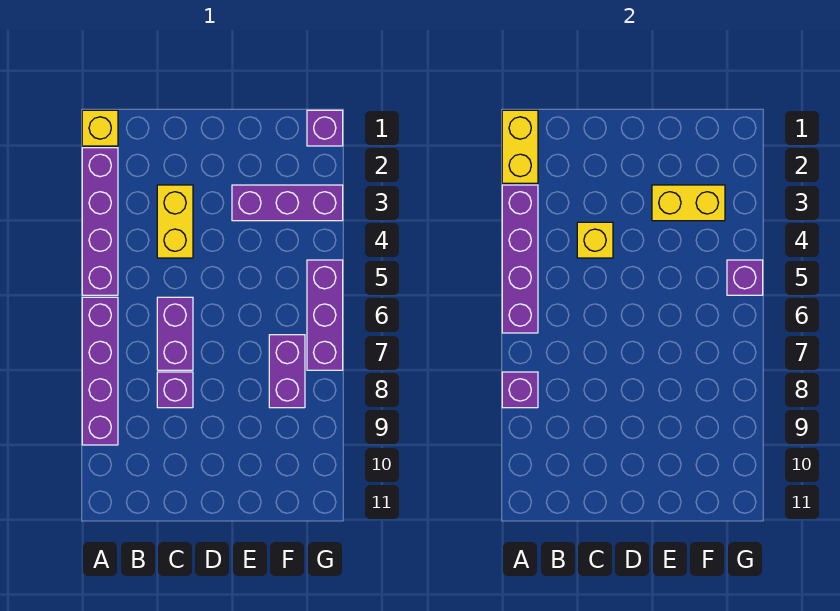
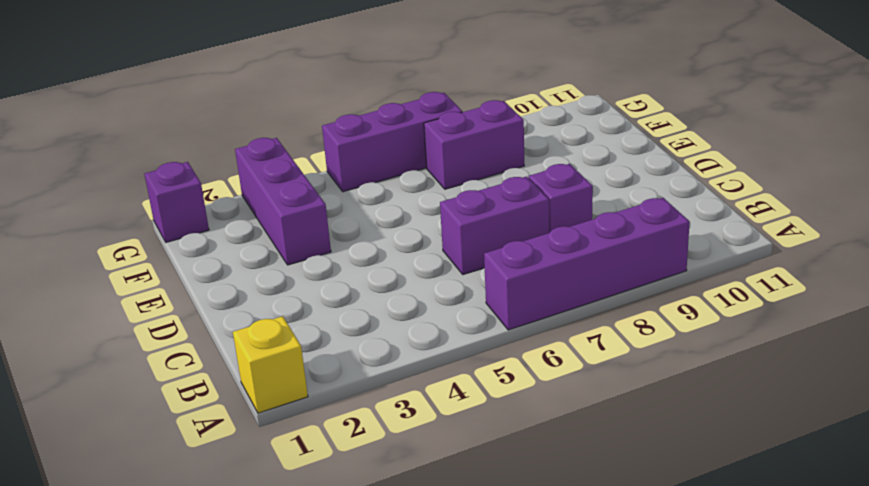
none -> purple brick A2:A5 level 1
none -> yellow brick C3:C4 level 1
none -> yellow brick A1:A2 level 2

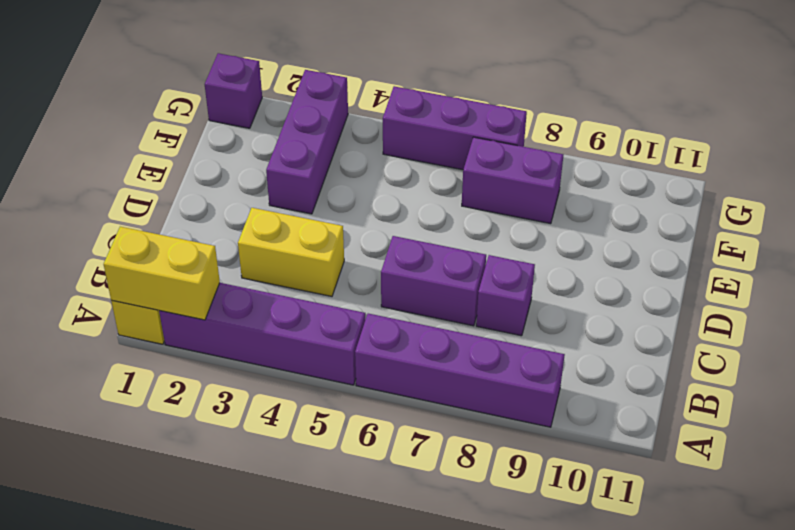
none -> purple brick A3:A6 level 2
none -> purple brick A8 level 2
none -> yellow brick C4 level 2

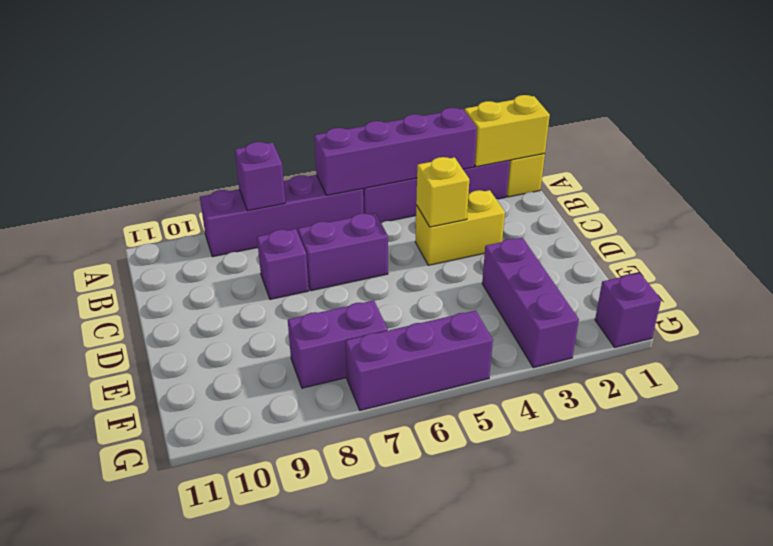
none -> yellow brick E3:F3 level 2
none -> purple brick G5 level 2

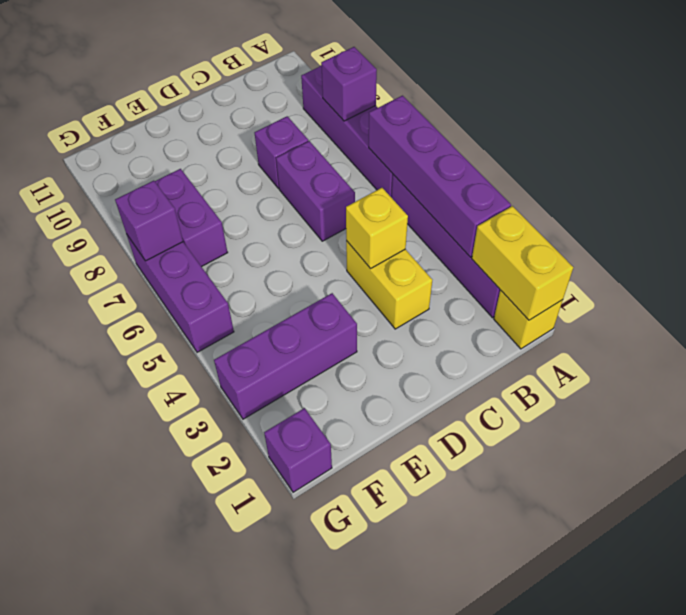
purple brick G7 level 2 -> purple brick G5 level 2
none -> yellow brick E3:F3 level 2

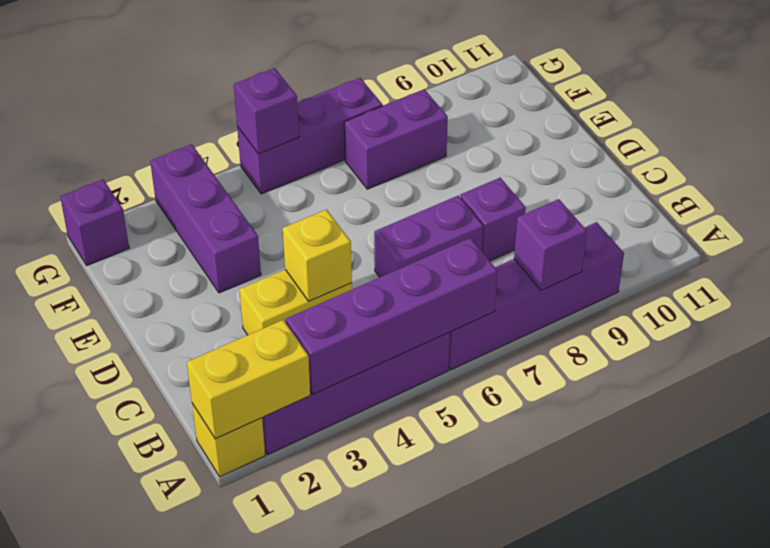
none -> yellow brick E3:F3 level 2

